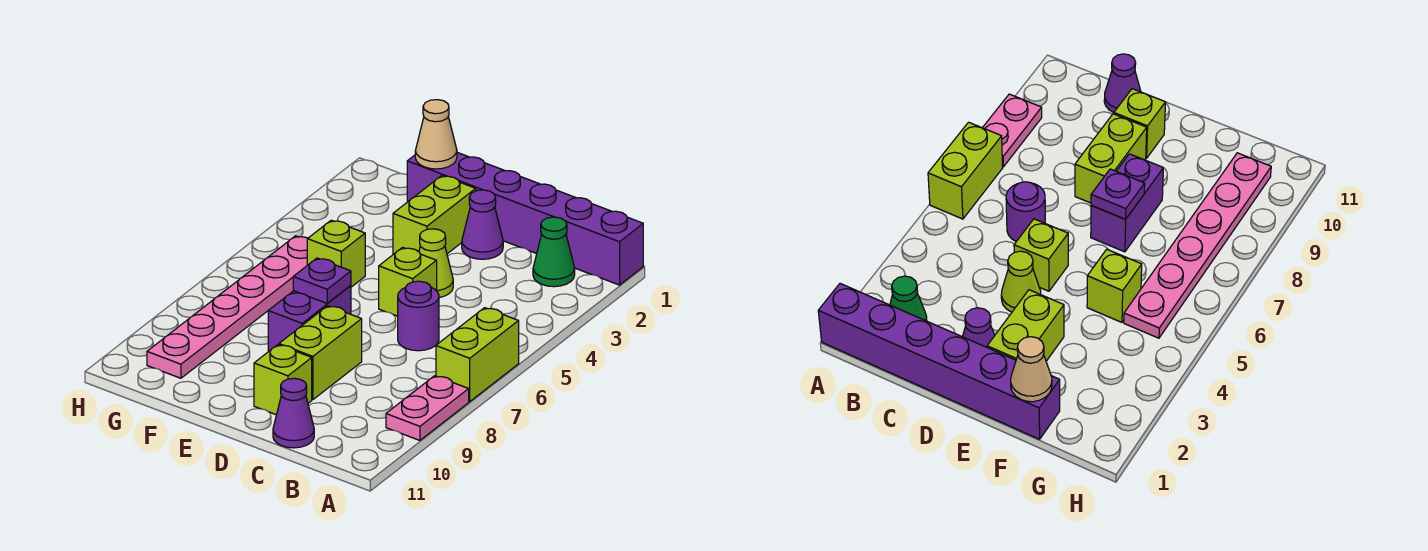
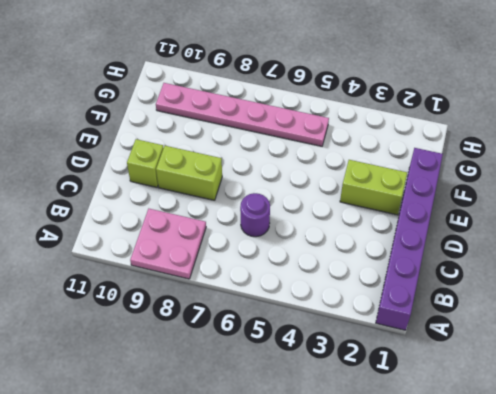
pink plate A8:B9 level 1 -> pink plate A8:A9 level 1
none -> lime brick A6:A7 level 1
none -> green cone B2 level 1
none -> purple cone C11 level 1

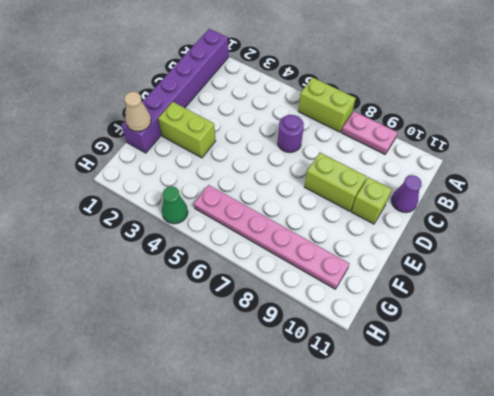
green cone H4 level 1 -> green cone B2 level 1
none -> purple cone D2 level 1
none -> lime cone D4 level 1
none -> lime brick D5 level 1

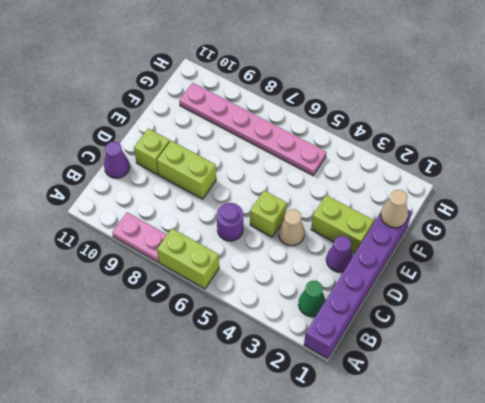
tan cone D4 level 1 -> lime cone D4 level 1
none -> purple brick E7:E8 level 1
none -> lime brick F5 level 1
none -> purple plate E7 level 2

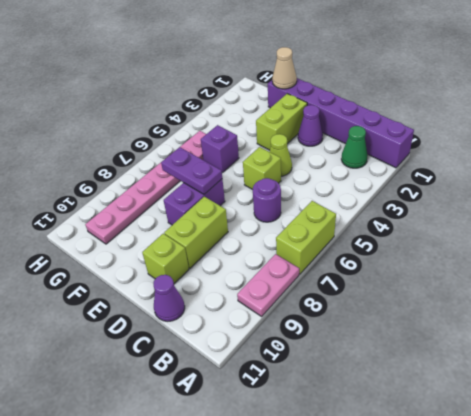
purple plate E7:F7 level 2 -> purple plate E7 level 2
purple brick F5 level 1 -> lime brick F5 level 1

